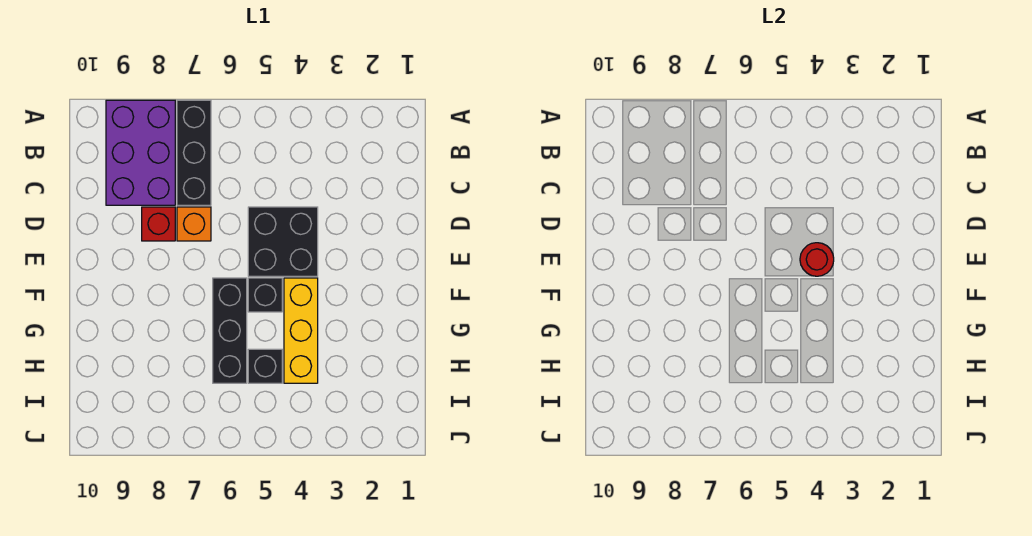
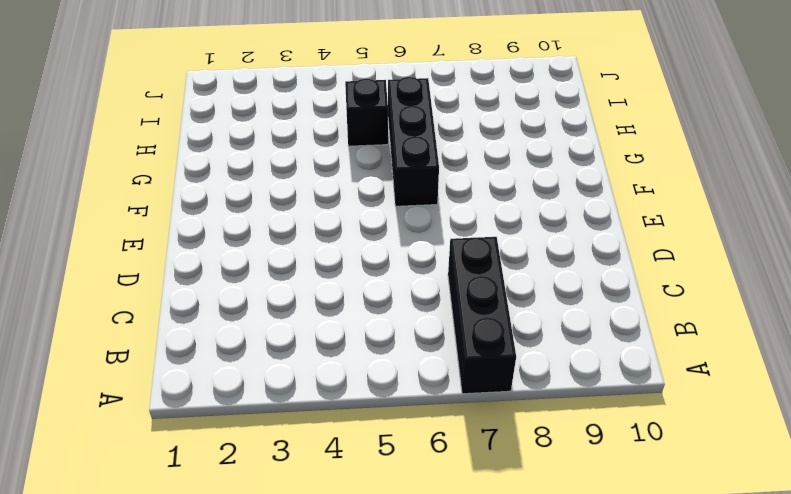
none -> purple brick A8:C9 level 1
none -> black brick D4:E5 level 1

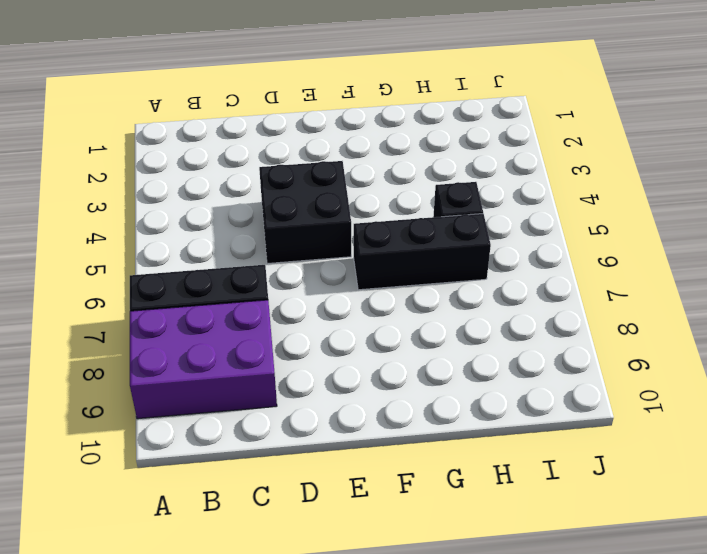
none -> orange brick D7 level 1
none -> red brick D8 level 1

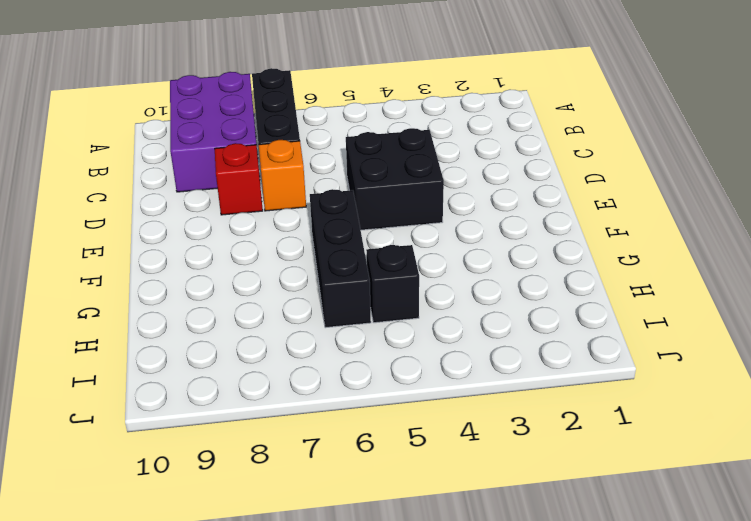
none -> yellow brick F4:H4 level 1
none -> black brick F5 level 1

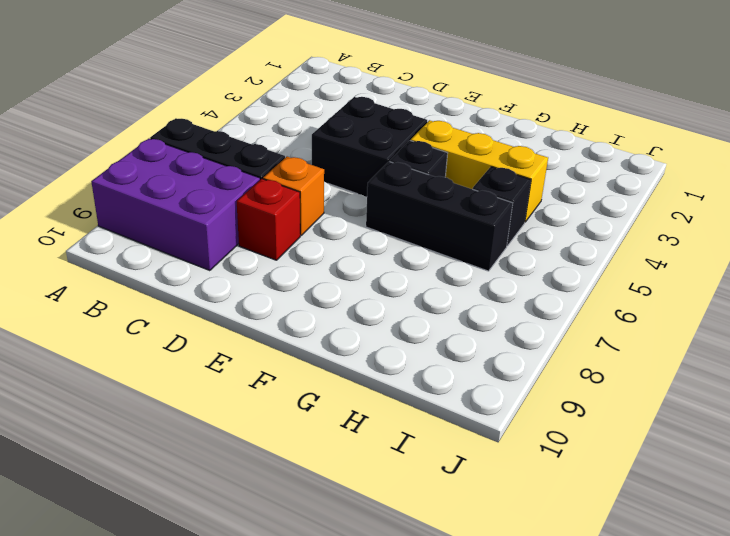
none -> red round brick E4 level 2

